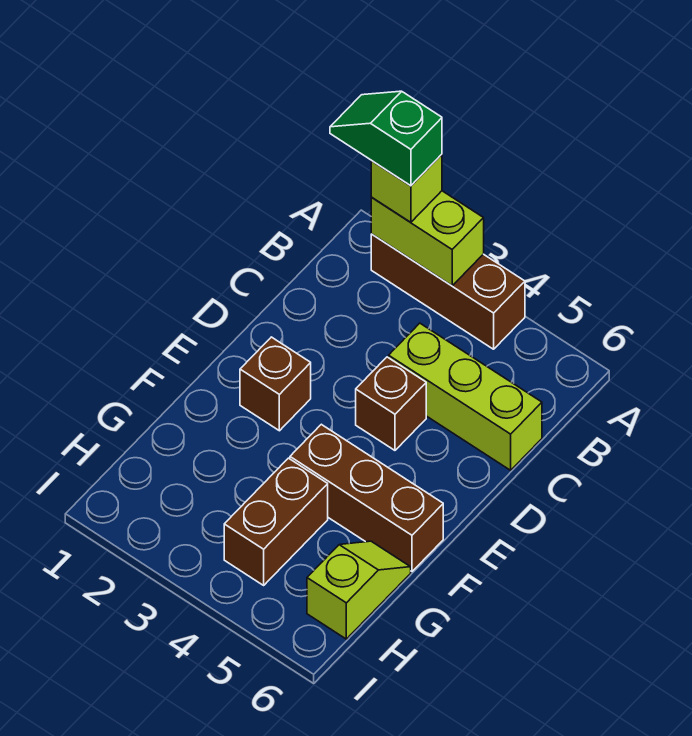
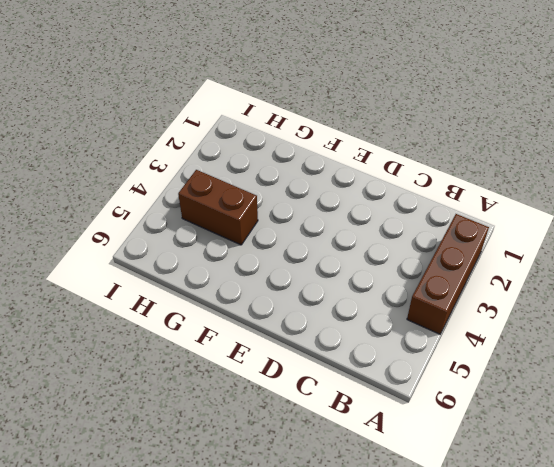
none -> lime brick C4:C6 level 1
none -> brown brick D4 level 1

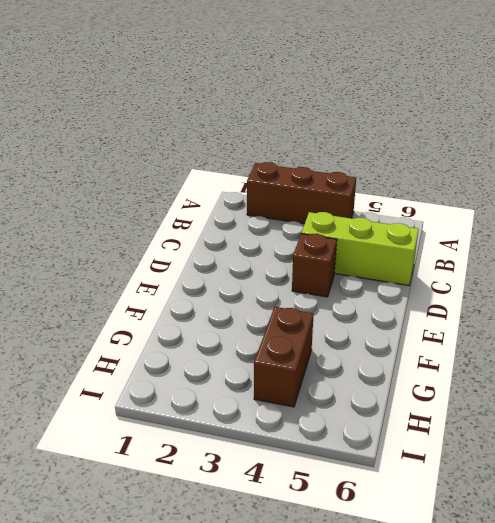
none -> brown brick E2 level 1
none -> brown brick F4:F6 level 1

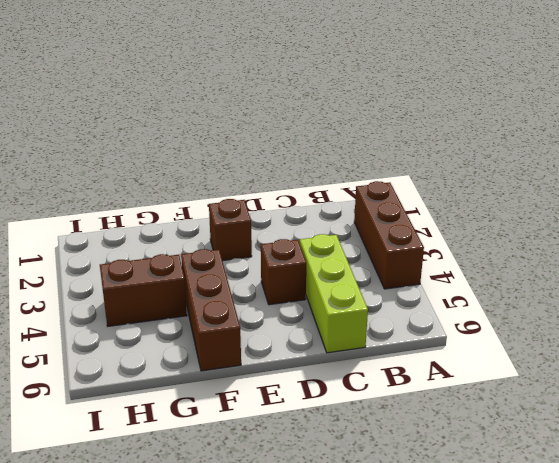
none -> lime slope G6:H6 level 1 top H
none -> lime brick A2:A3 level 2

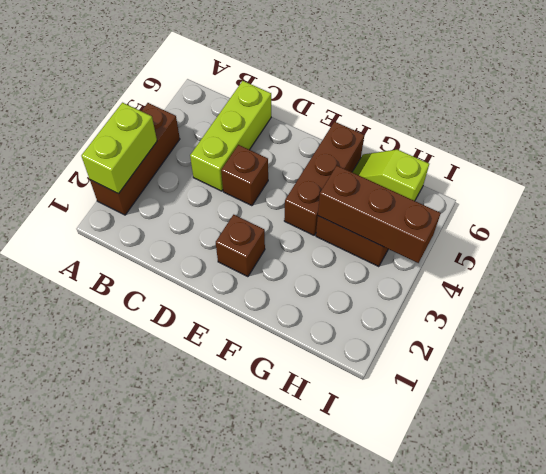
brown brick G4:I4 level 2 -> none
none -> lime brick A2 level 3
none -> green slope A1:A2 level 4 top 2

